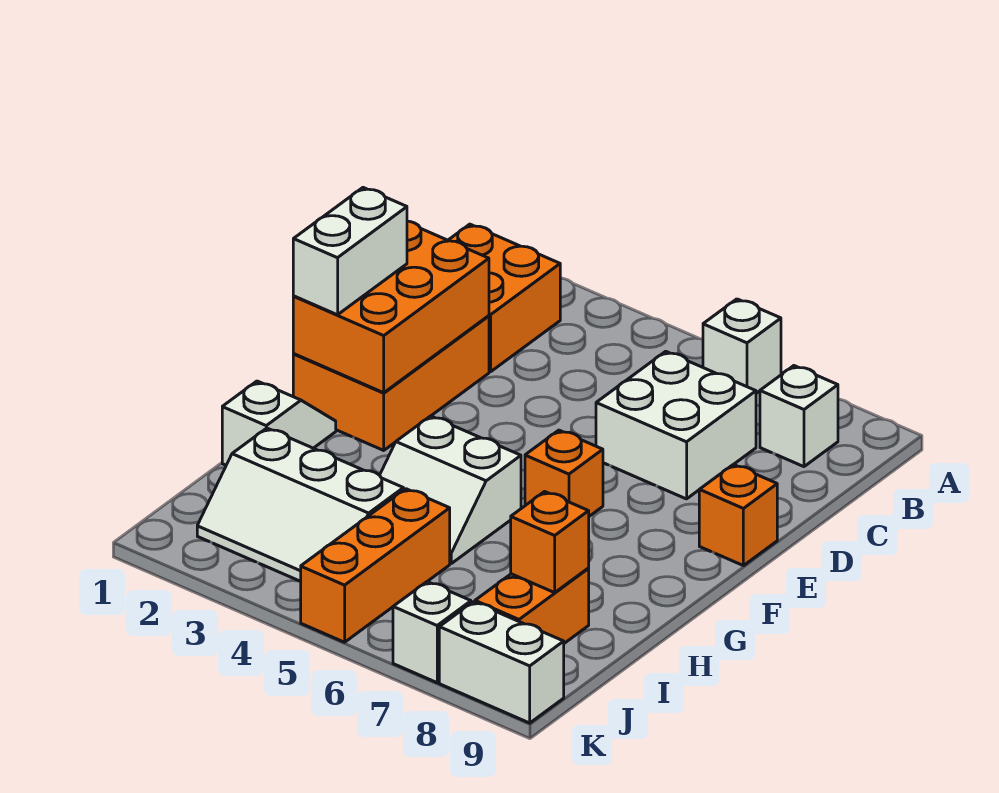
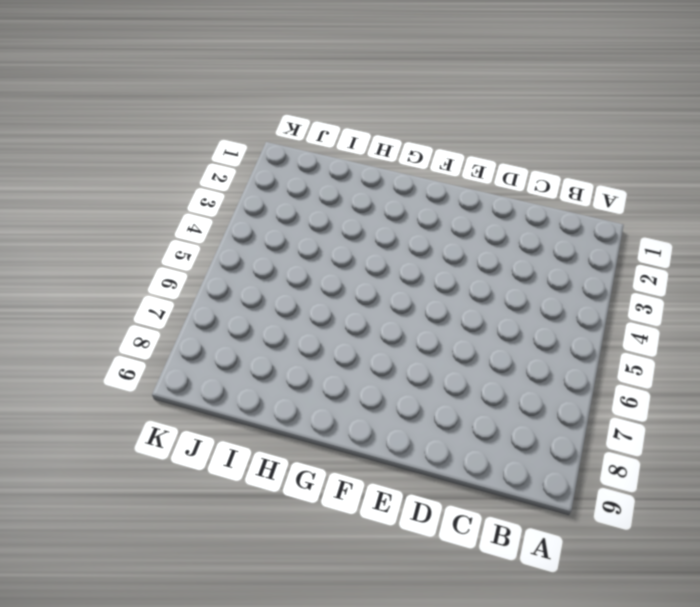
none -> white brick A6 level 1
none -> orange brick B1:C2 level 1
none -> white brick B8 level 1

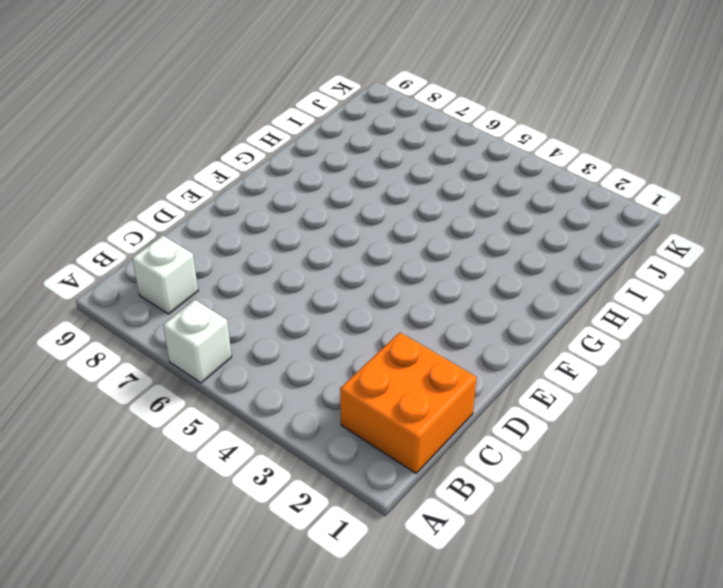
none -> white brick C6:D7 level 1
none -> orange brick D1:F2 level 1
none -> orange brick E9 level 1

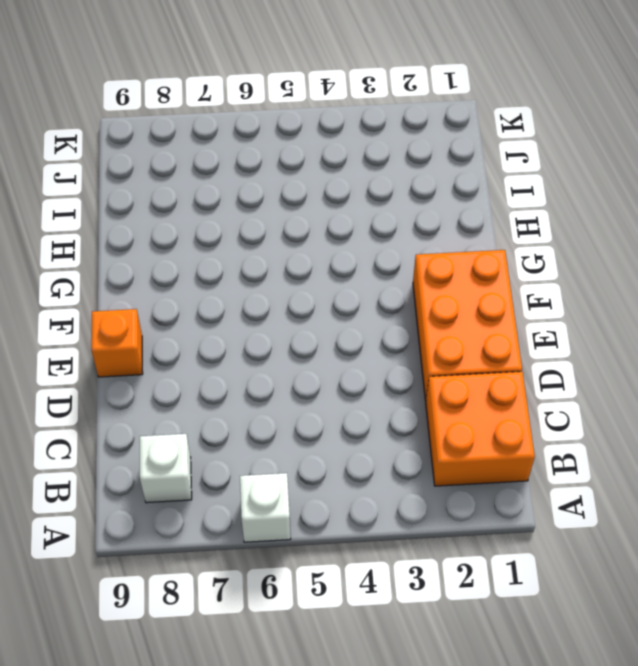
none -> white brick C6:D7 level 1
none -> orange brick F6 level 1
none -> white slope G1:H1 level 1 top H

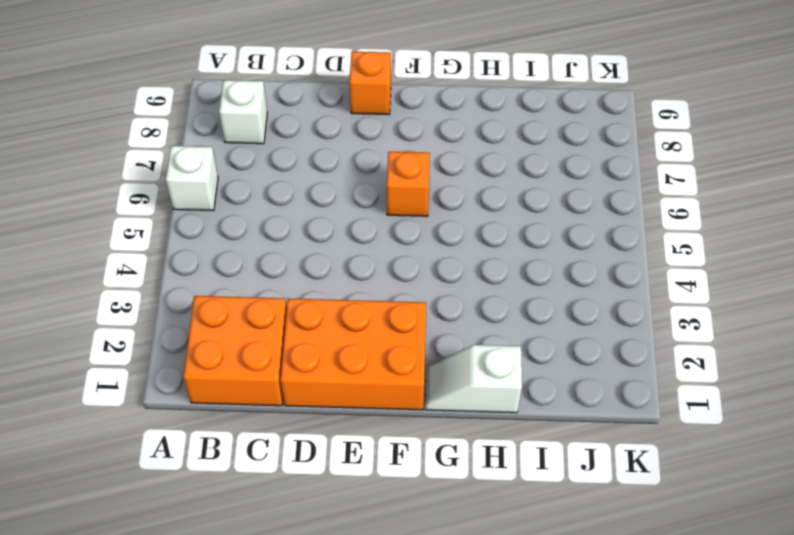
none -> white brick C6:D7 level 1
none -> white slope G4:H5 level 1 top G
none -> white slope I2:J4 level 1 top I

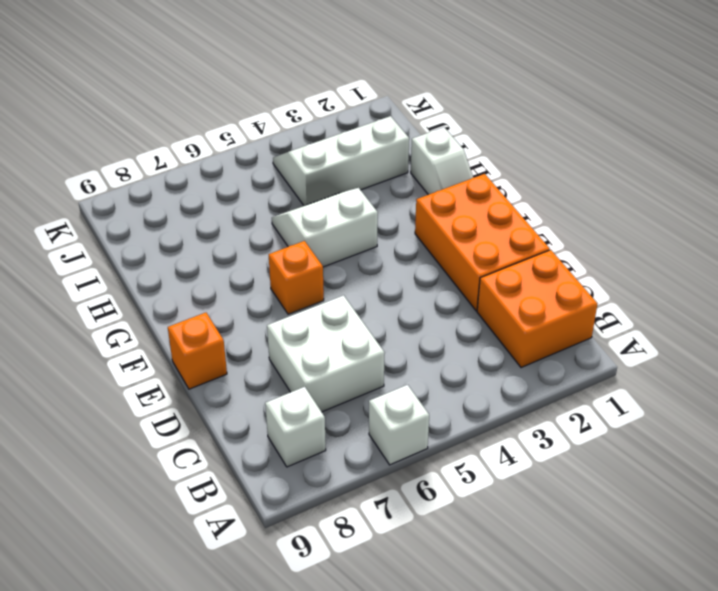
none -> orange brick I5:K5 level 1
none -> orange brick I8:J8 level 1
none -> white brick K7 level 1

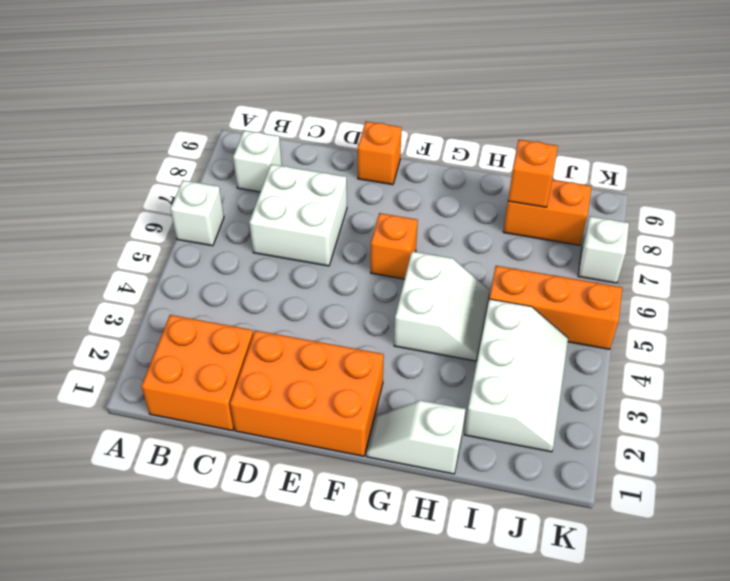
none -> white brick K8:K9 level 1
none -> orange brick D1:F2 level 2
none -> white brick E1:F1 level 3

